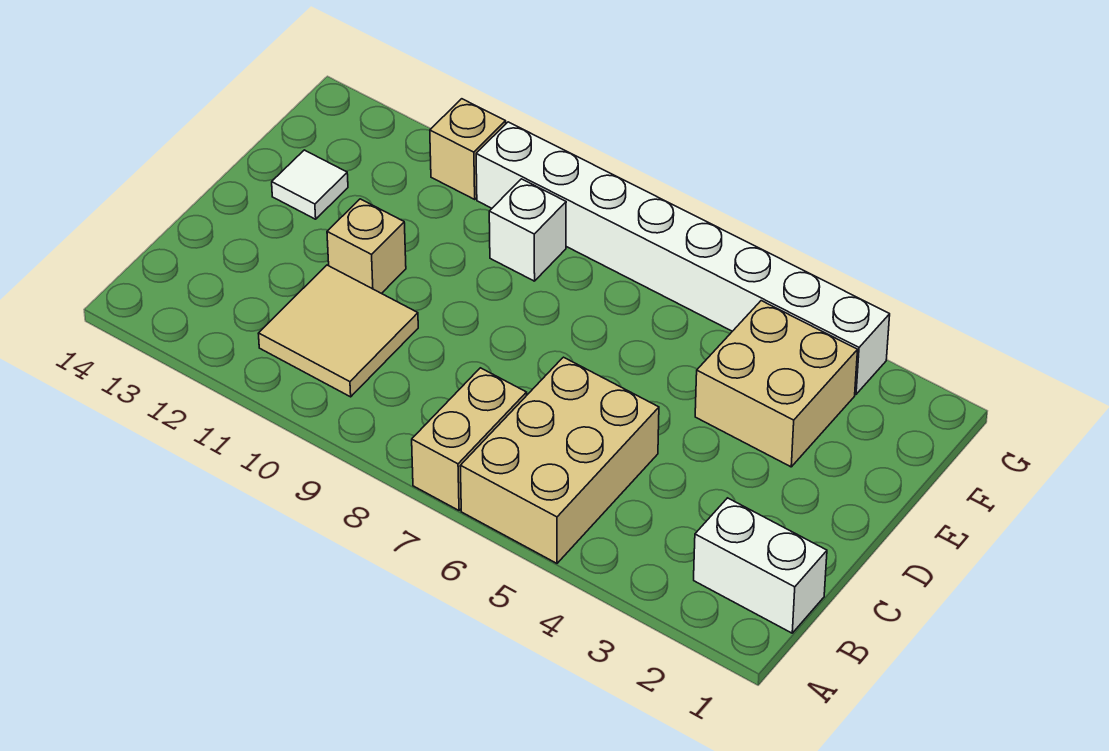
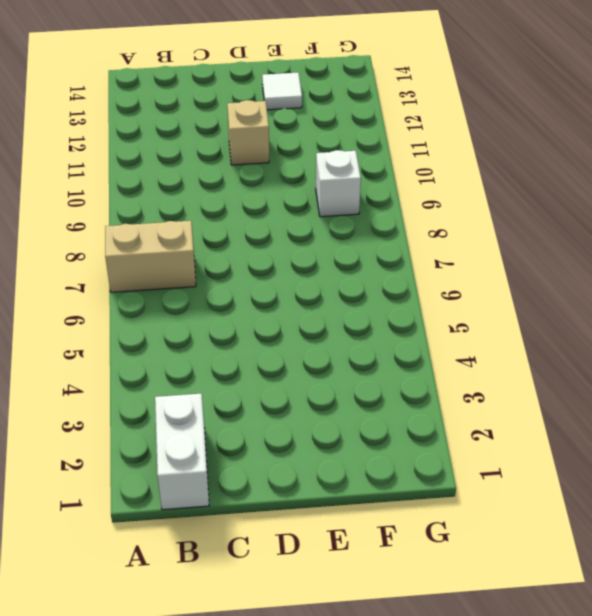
none -> tan brick A5:C6 level 1
none -> tan tile B10:C11 level 1

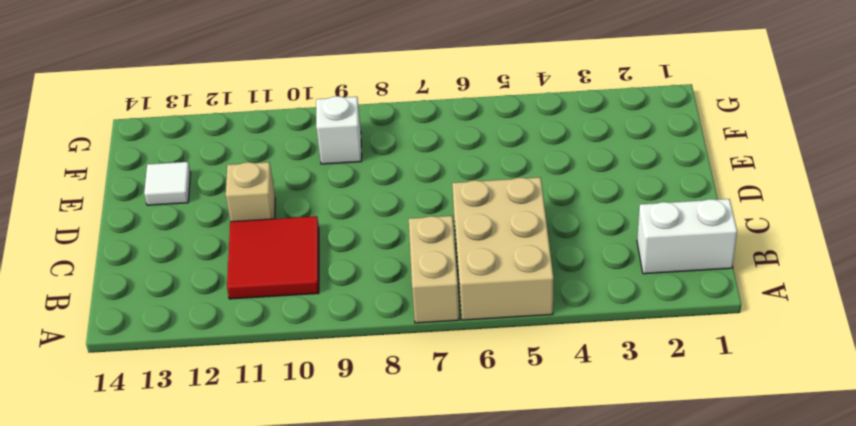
red tile B10:C11 level 1 -> tan tile B10:C11 level 1
none -> tan brick E3:F4 level 1
none -> white brick G3:G10 level 1

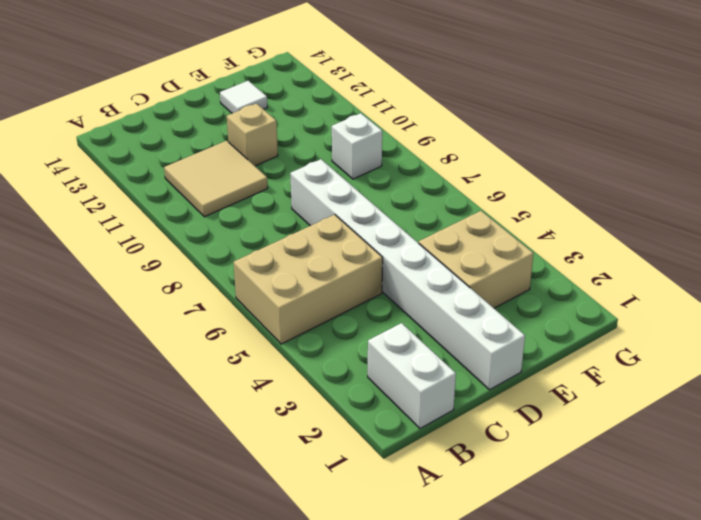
white brick D1:D8 level 1 -> white brick G3:G10 level 1
none -> tan brick A7:B7 level 1
none -> tan brick G11 level 1

